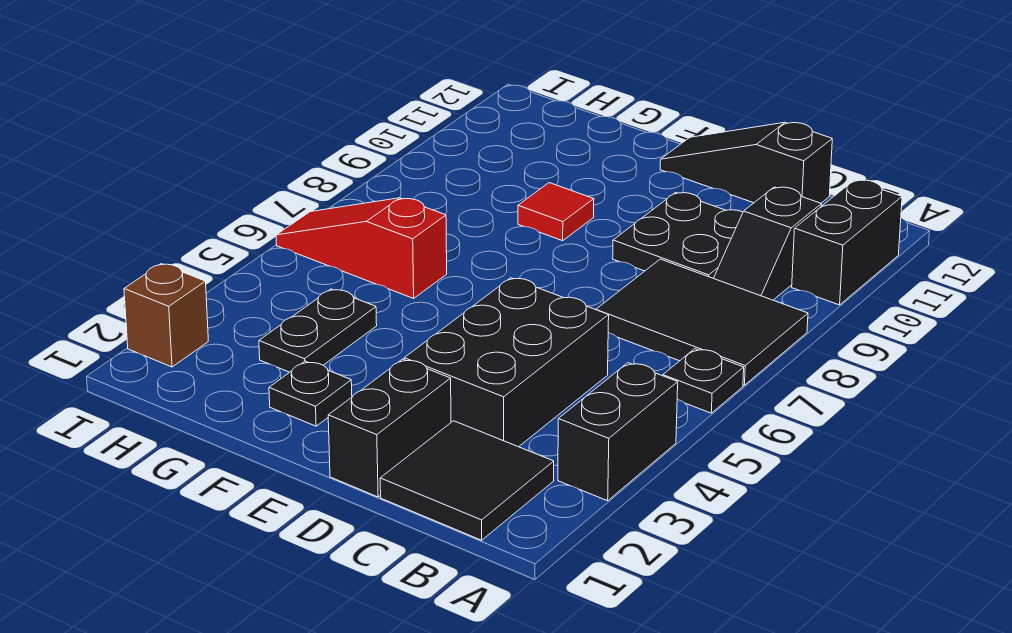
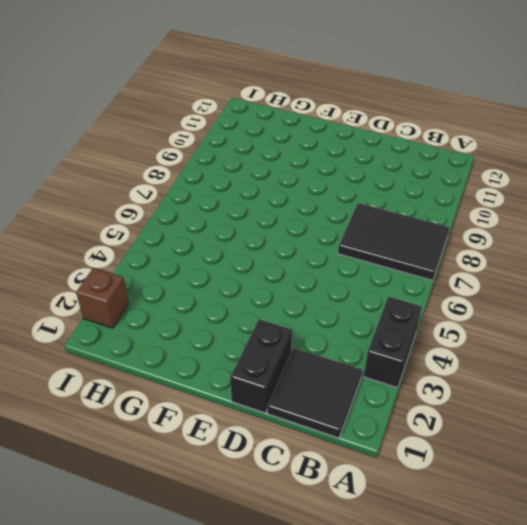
none -> black plate A6 level 1
none -> black brick A10:A11 level 1
none -> black slope B9:B10 level 1 top 10

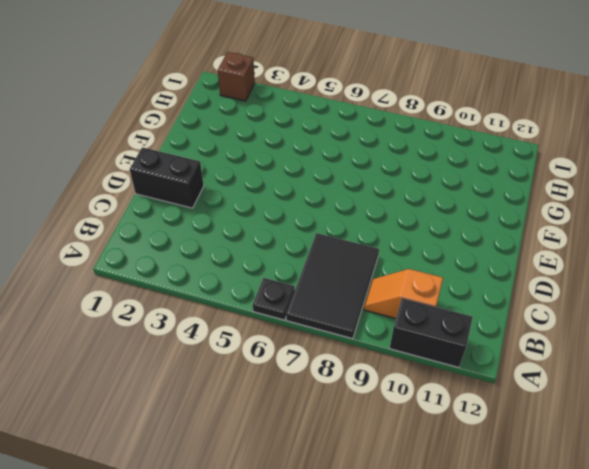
orange slope B9:B10 level 1 top 10 -> black slope B9:B10 level 1 top 10
none -> black brick A3:A4 level 1
none -> black tile B1:C2 level 1
none -> black brick C3:D5 level 1

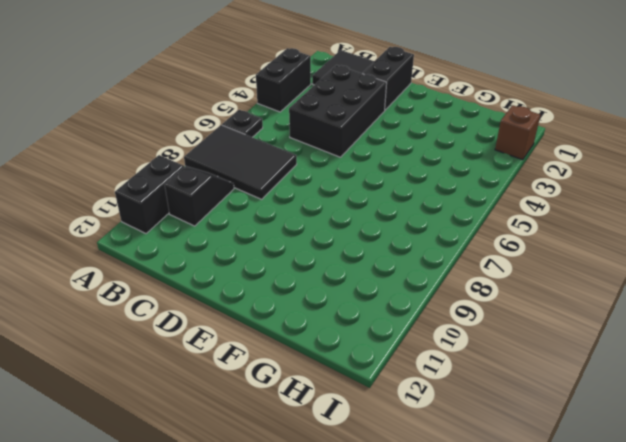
none -> black plate C9:D10 level 1
none -> black slope C12:E12 level 1 top C
none -> black plate F2 level 1

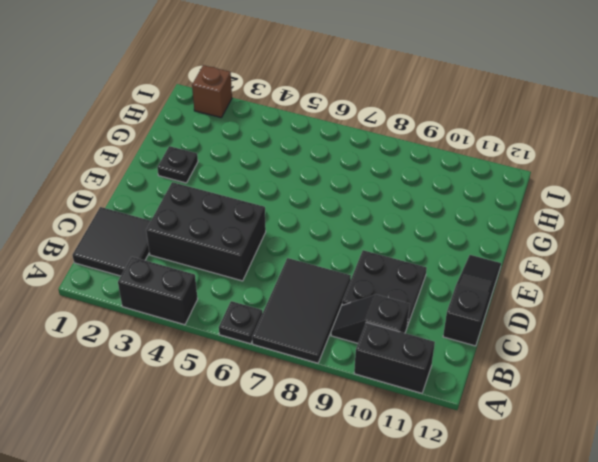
none -> black brick D1:D2 level 1
none -> red tile F9 level 1
none -> black plate G3:G4 level 1

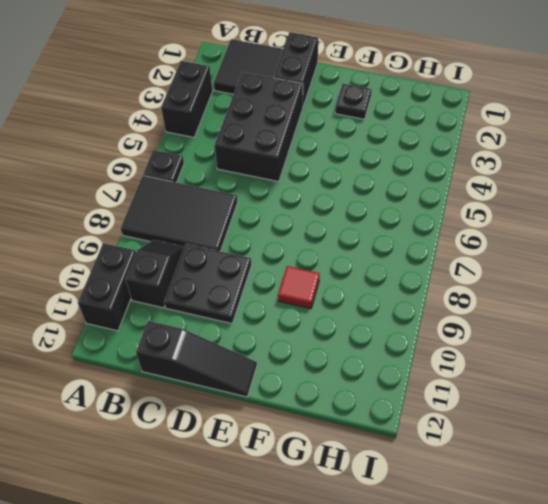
none -> black plate G3:G4 level 1
none -> red slope G6:I6 level 1 top G
none -> brown brick I2 level 1

